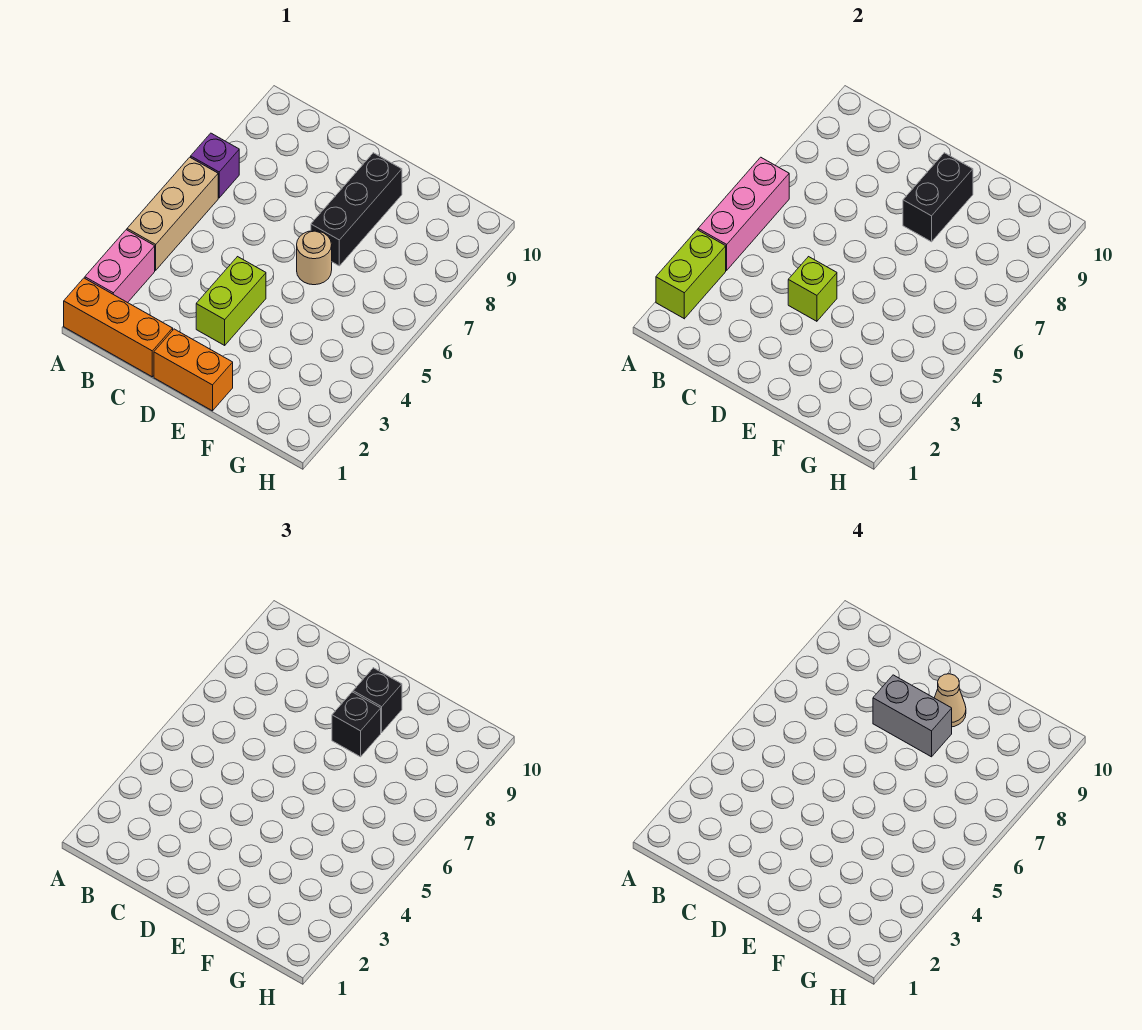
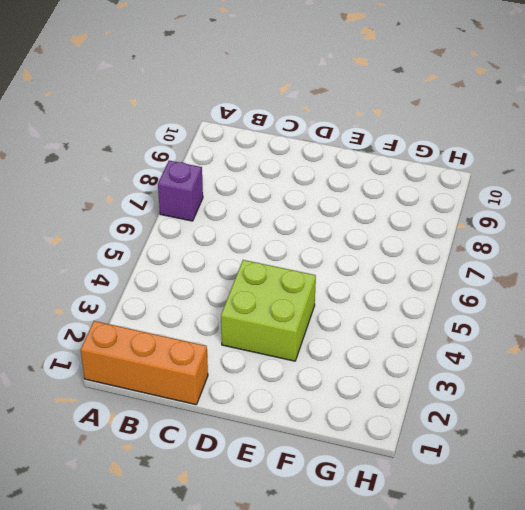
lime brick D3:E4 level 1 -> lime brick D3:D4 level 1
none -> pink brick A2:A3 level 1
none -> tan brick A4:A6 level 1
none -> orange brick D1:E1 level 1

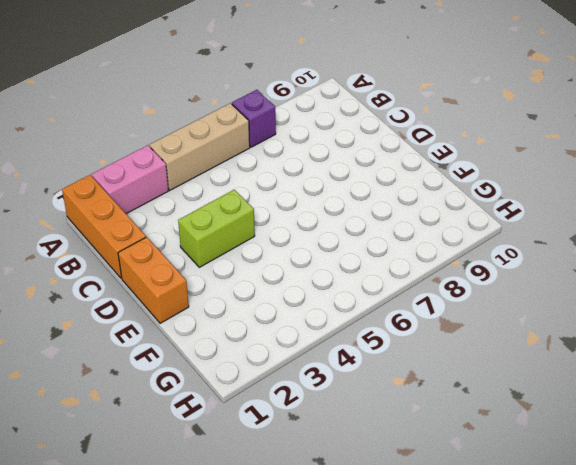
none -> tan round brick E6 level 1
none -> black brick E7:E9 level 1
none -> lime brick A2:A3 level 2

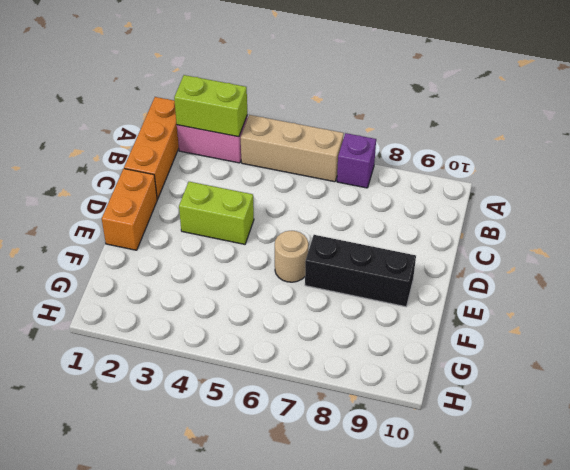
none -> pink brick A4:A6 level 2
none -> lime brick D4 level 2
none -> black brick E8:E9 level 2

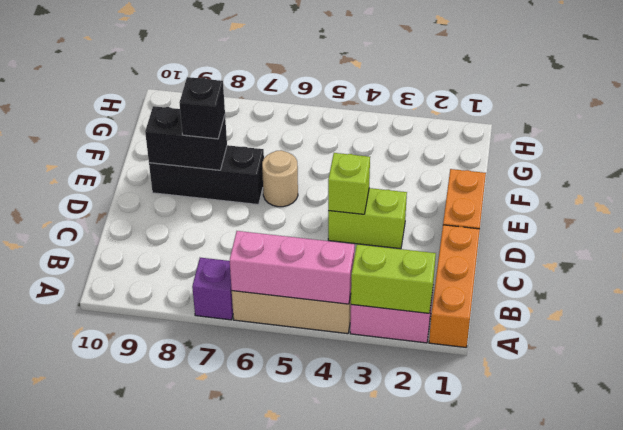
none -> black brick E9 level 3
none -> grey brick D8:E8 level 4
none -> tan cone E9 level 4

